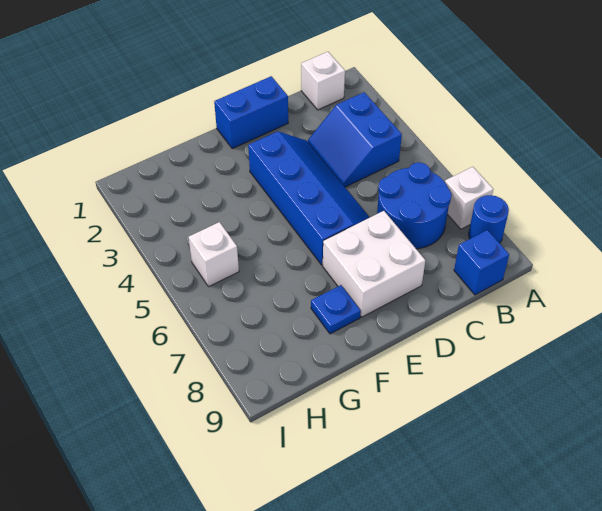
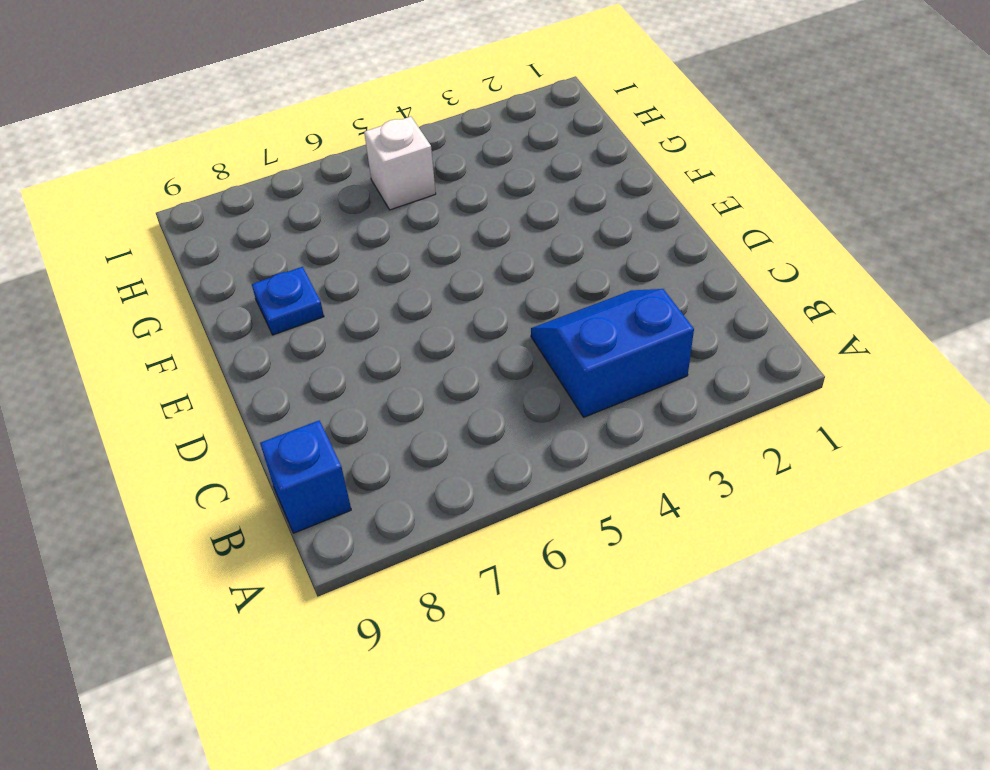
none -> white brick A7 level 1
none -> blue round brick A8 level 1

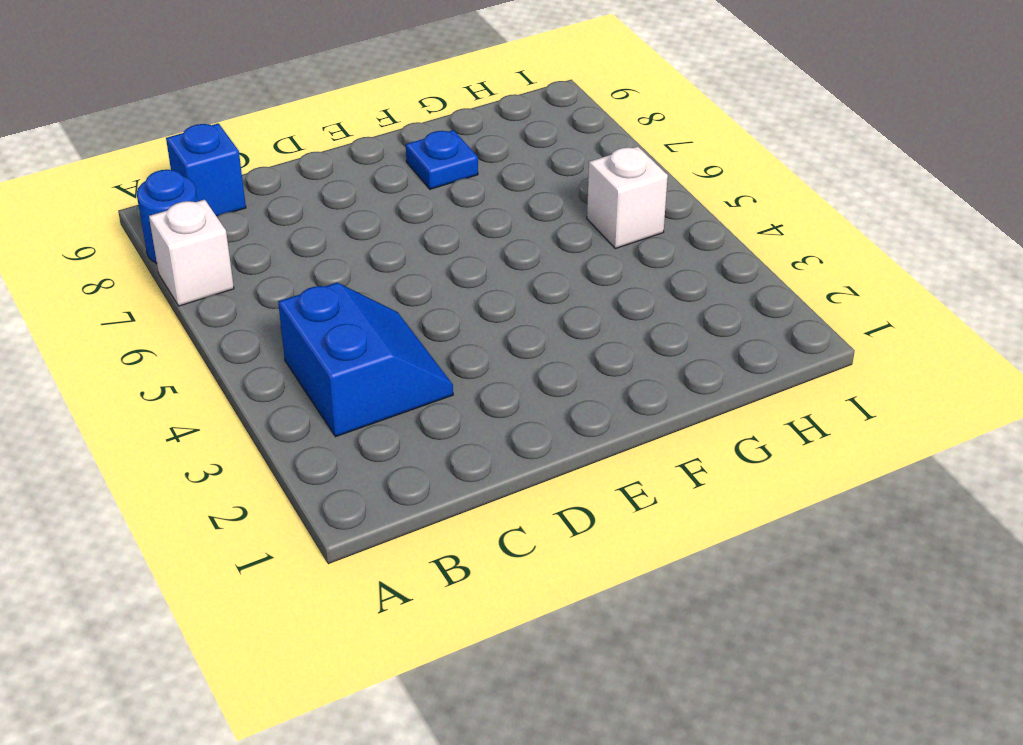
none -> white brick B1 level 1
none -> blue round brick B6:C7 level 1

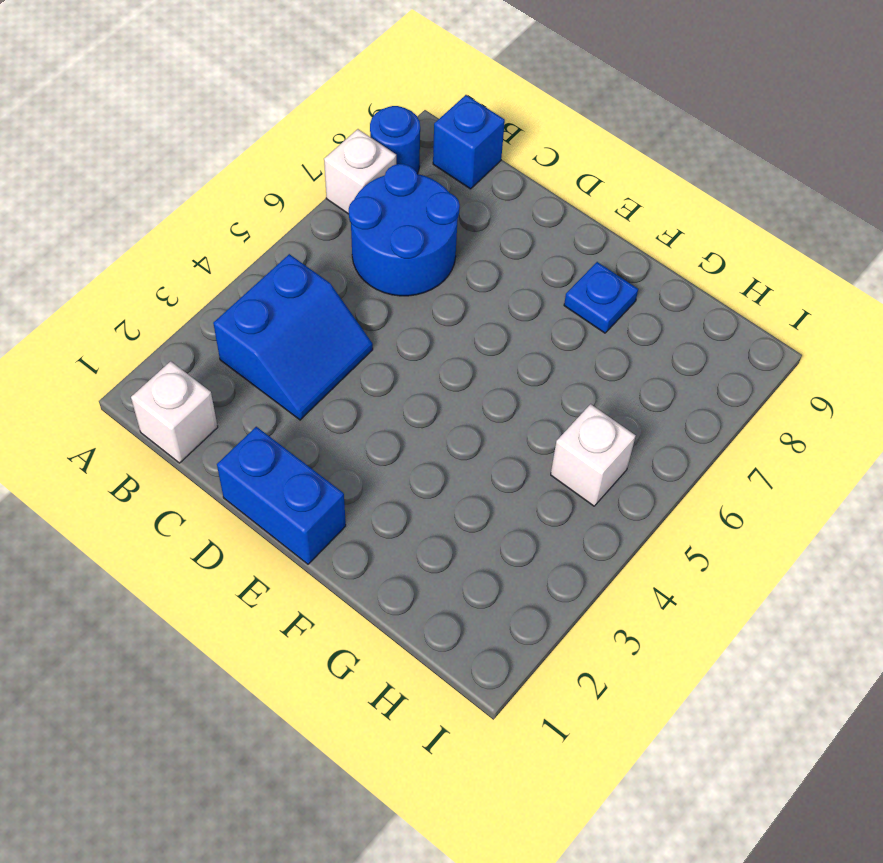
none -> blue slope D3:E6 level 1 top E
none -> white brick D7:E8 level 1

